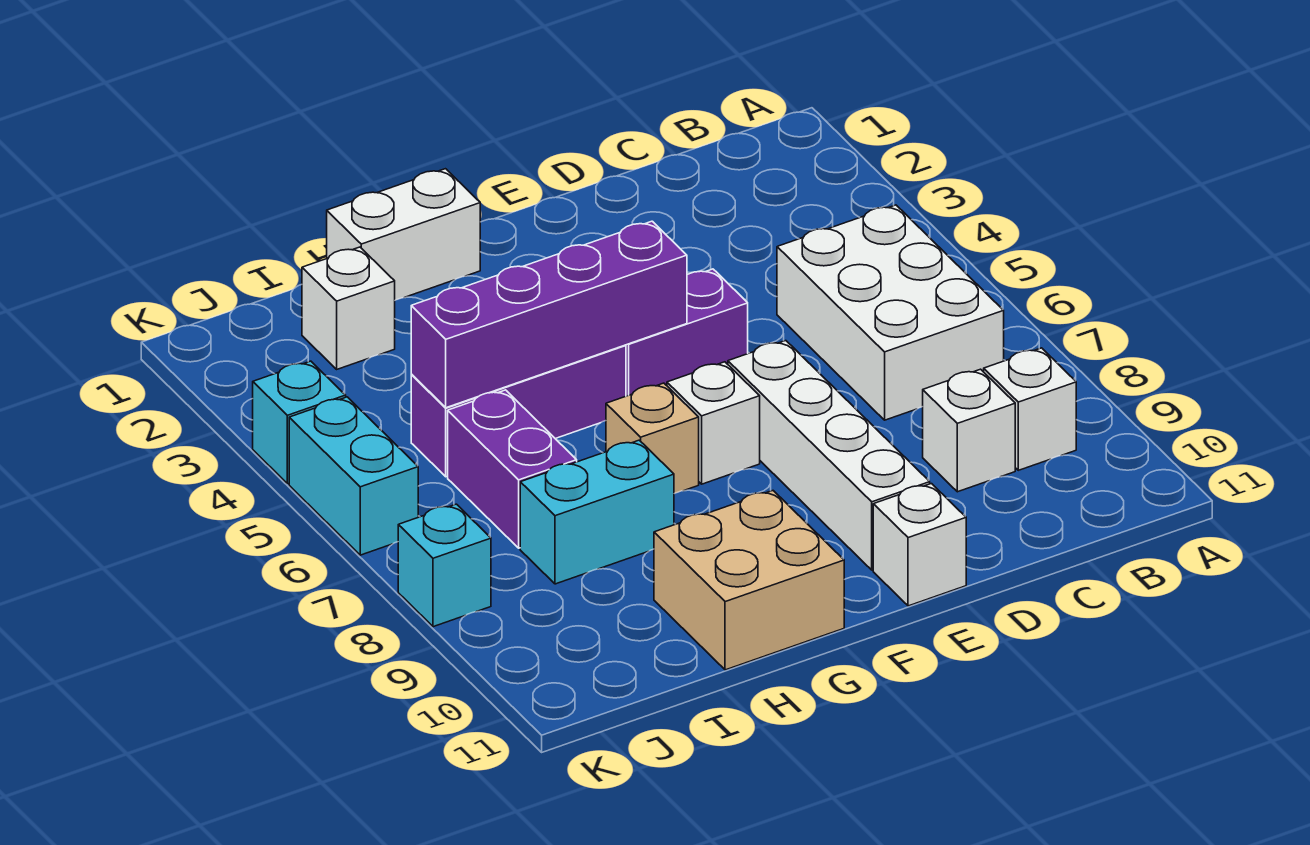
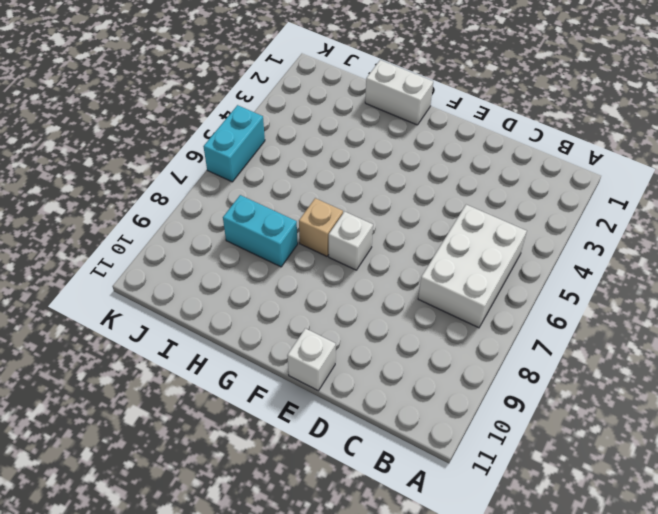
none -> white brick B9 level 1
none -> white brick C9 level 1
none -> purple brick E5:F5 level 1

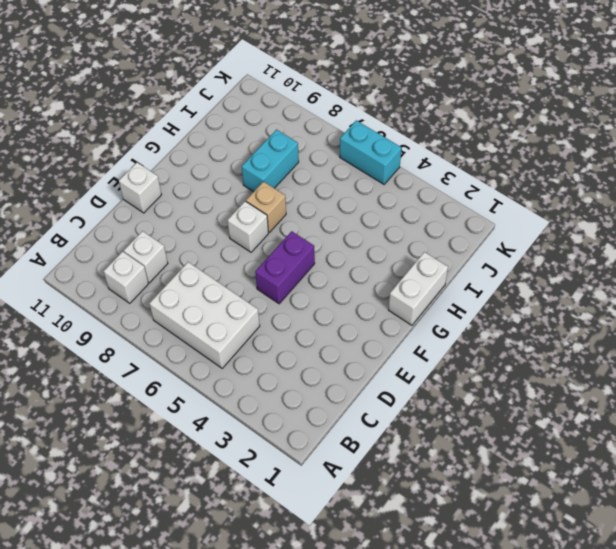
none -> white brick E7:E10 level 1
none -> purple brick G5:I5 level 1
none -> tan brick G10:H11 level 1

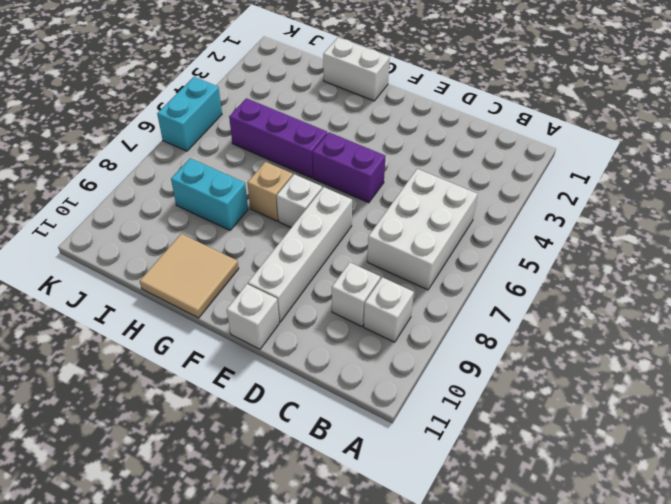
tan tile G10:H11 level 1 -> tan brick G10:H11 level 1
none -> white brick I2 level 1
none -> purple brick I6:I7 level 1
none -> cyan brick K4 level 1

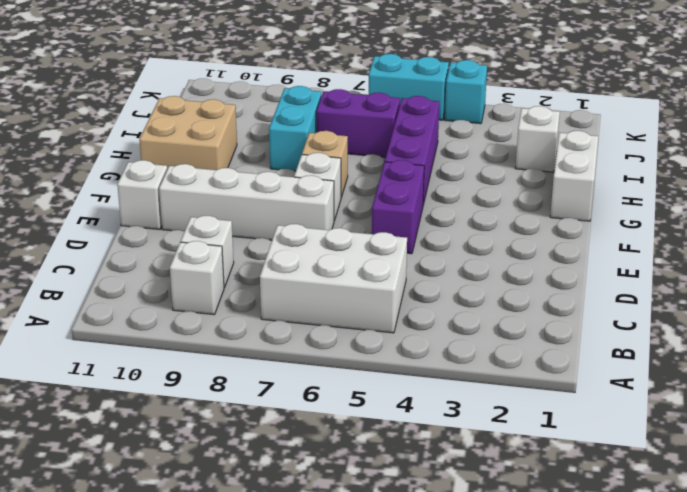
none -> cyan brick K8 level 1
none -> purple brick F5:I5 level 2

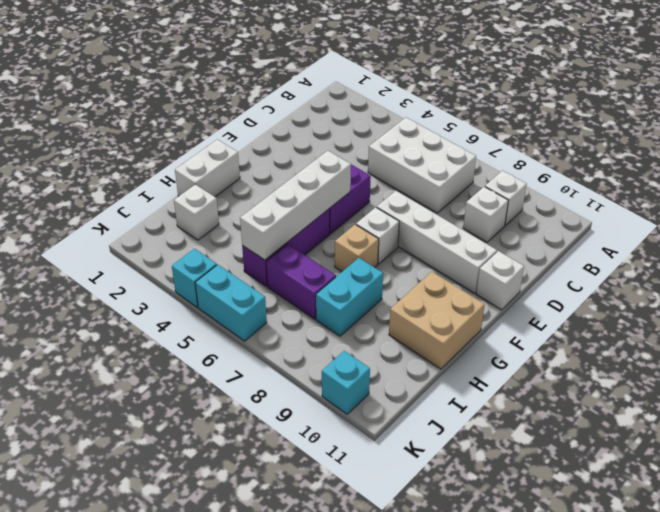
white brick F5:I5 level 2 -> purple brick F5:I5 level 2
cyan brick K10 level 1 -> cyan brick K8 level 1

